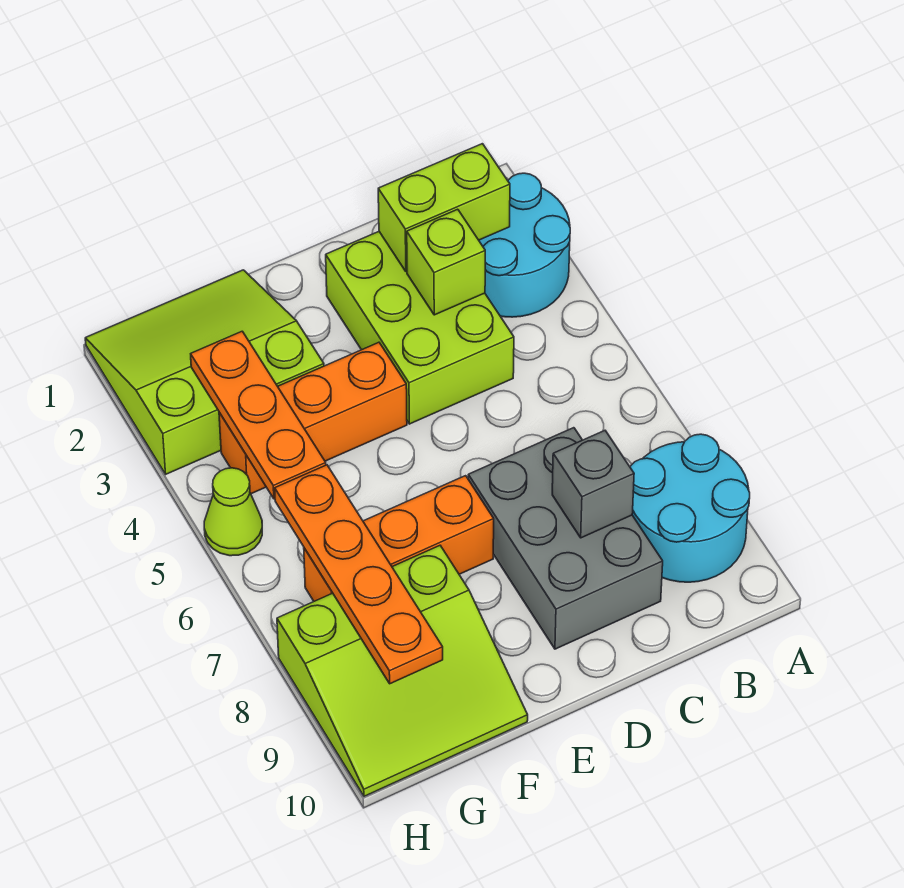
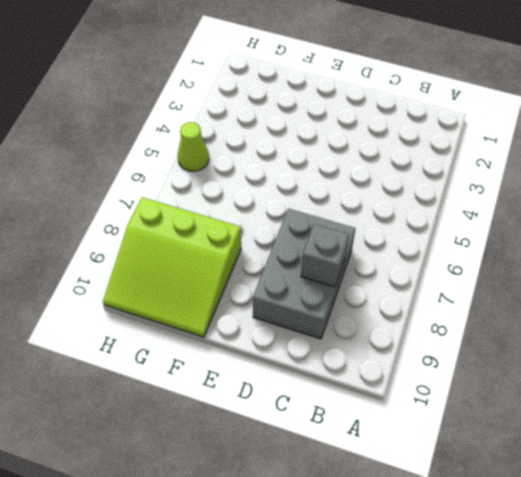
none -> cyan round brick A2:B3 level 1
none -> cyan round brick A8:B9 level 1
none -> lime brick C2:D4 level 1

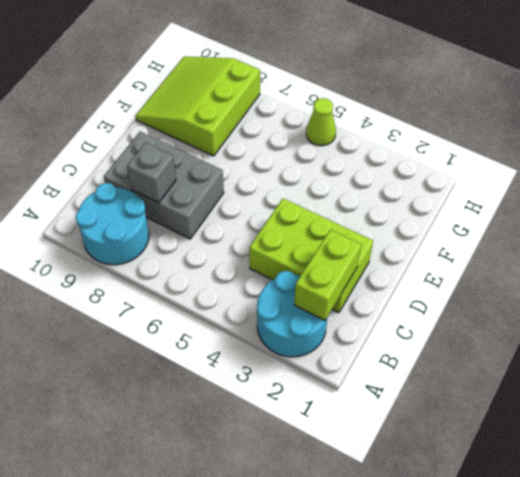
none -> orange brick E4:G4 level 1
none -> orange brick E7:G7 level 1
none -> lime slope F1:H3 level 1 top 3

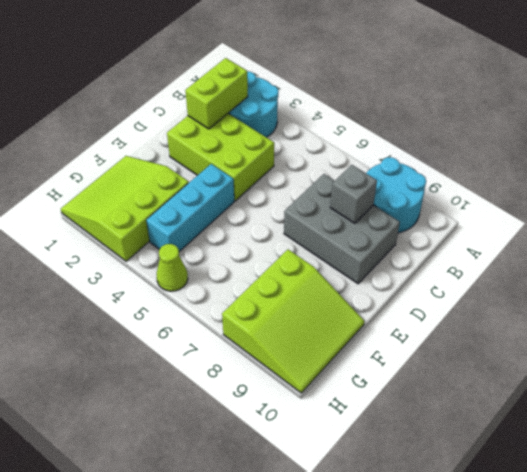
cyan brick E4:G4 level 1 -> orange brick E4:G4 level 1
none -> orange brick E7:G7 level 1
none -> lime brick C3 level 2
none -> orange plate G3:G5 level 2

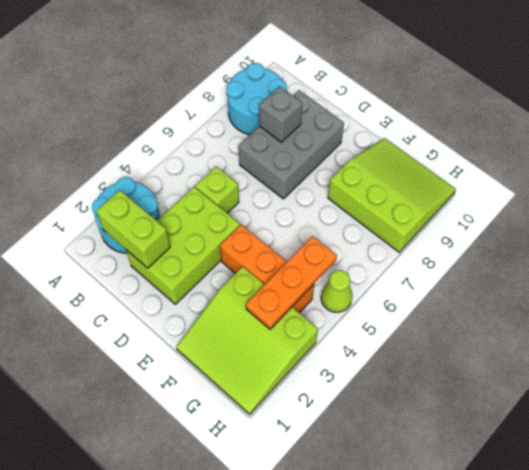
lime brick C5 level 1 -> lime brick C3 level 2
none -> orange brick E7:G7 level 1
none -> orange plate G6:G9 level 2

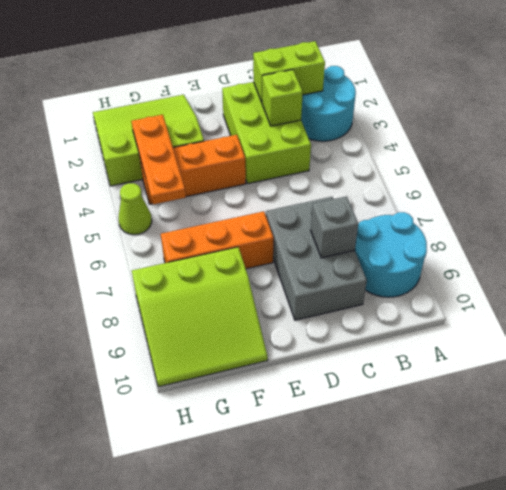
none -> orange plate G6:G9 level 2

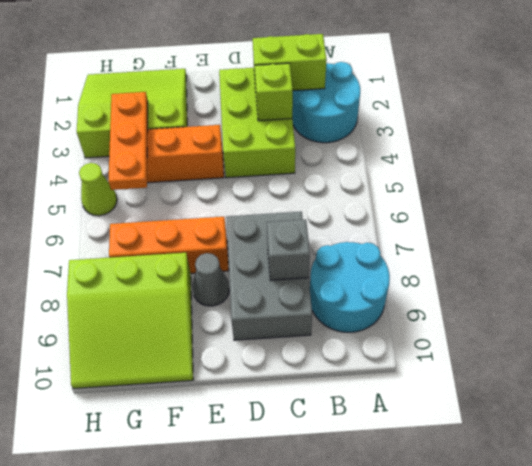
grey cone E8 level 1 -> none
none -> orange plate G6:G9 level 2

